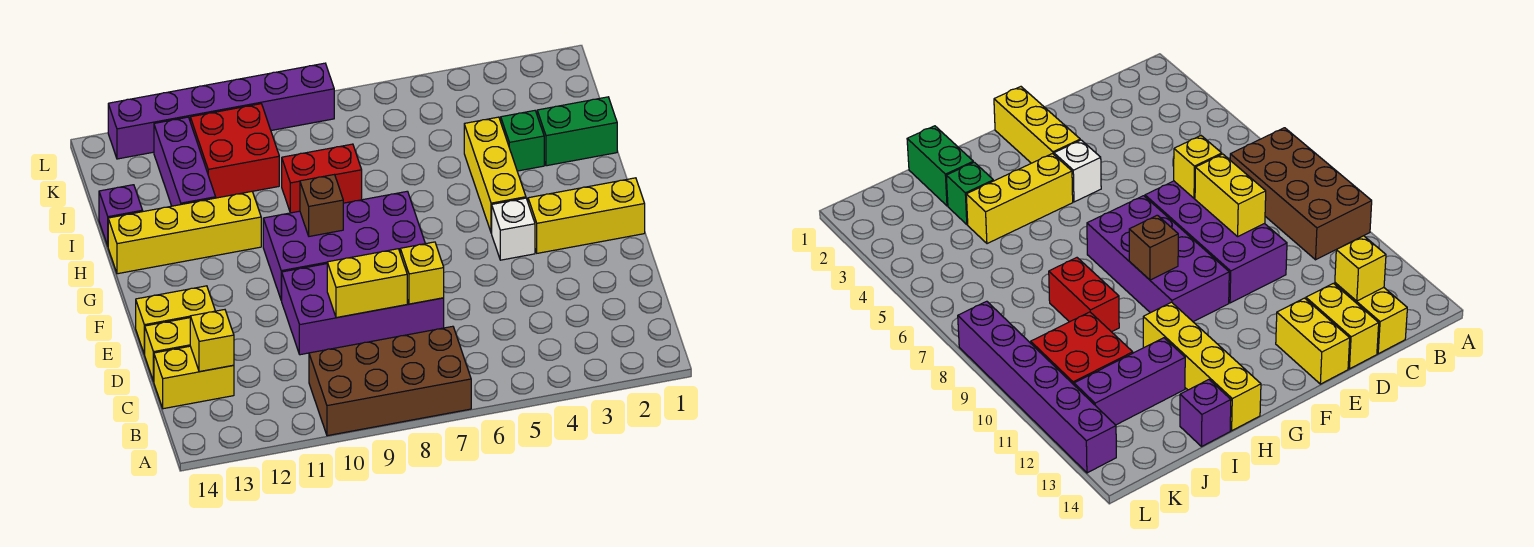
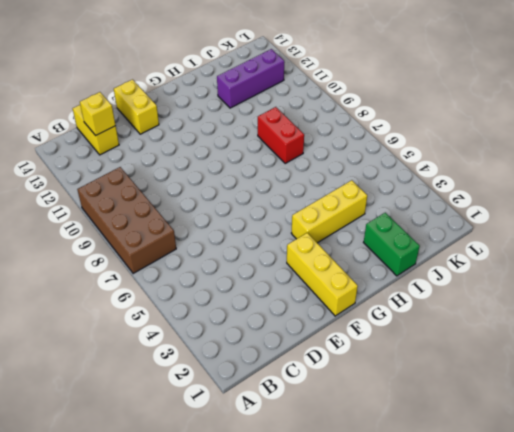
none -> purple brick D7:E10 level 1
none -> yellow brick D13:D14 level 1
none -> white brick F4 level 1

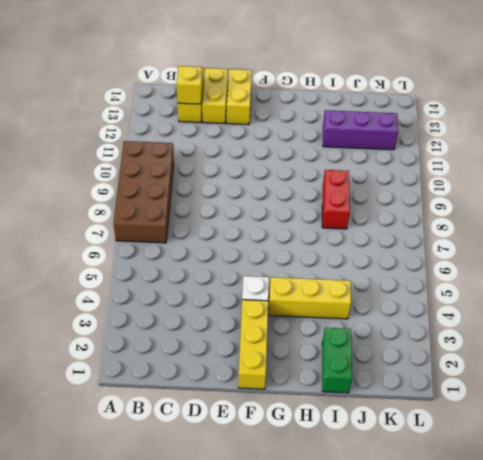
none -> purple brick D7:E10 level 1
none -> purple brick F7:G10 level 1
none -> yellow brick H11:H14 level 1

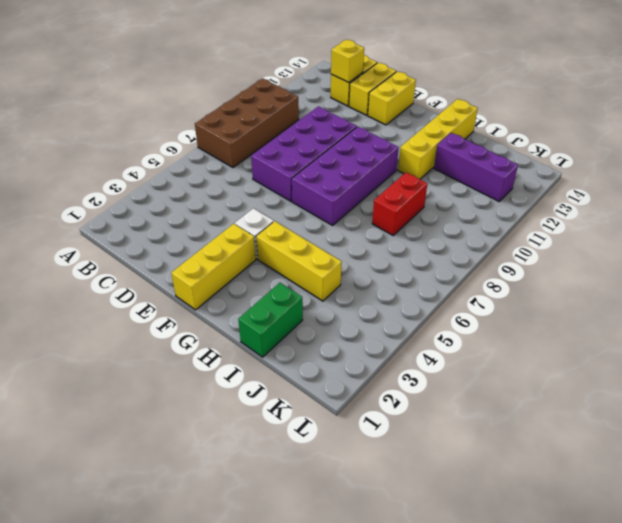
none -> green brick I3 level 1
none -> purple brick I14 level 1
none -> red brick J10:K11 level 1

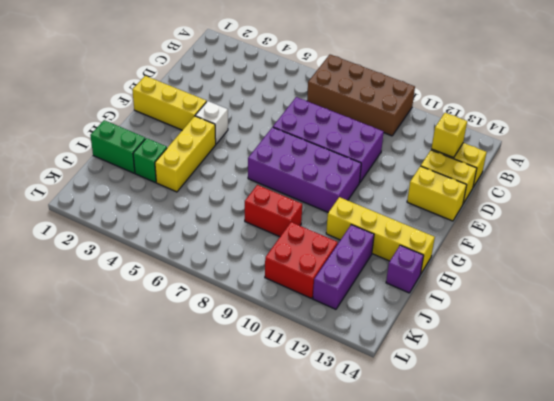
none -> purple brick L8:L13 level 1
none -> yellow brick D7 level 2
none -> yellow brick D8:D9 level 2

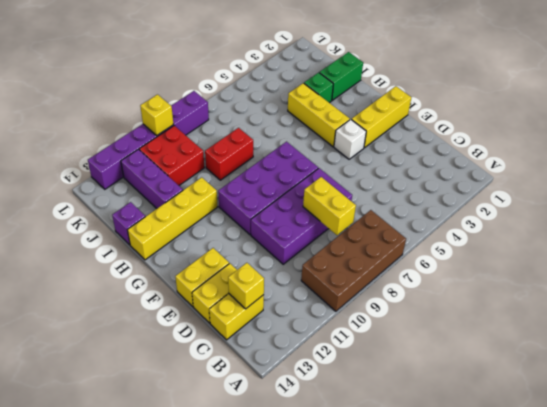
yellow brick C8:D8 level 2 -> yellow brick D8:D9 level 2
yellow brick L10 level 2 -> yellow brick D7 level 2
none -> brown brick G9 level 2

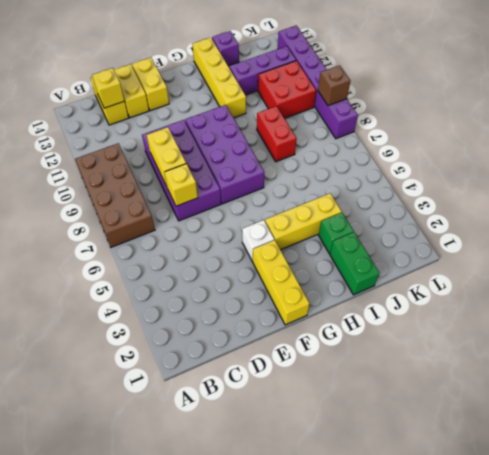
brown brick L9 level 2 -> brown brick G9 level 2

